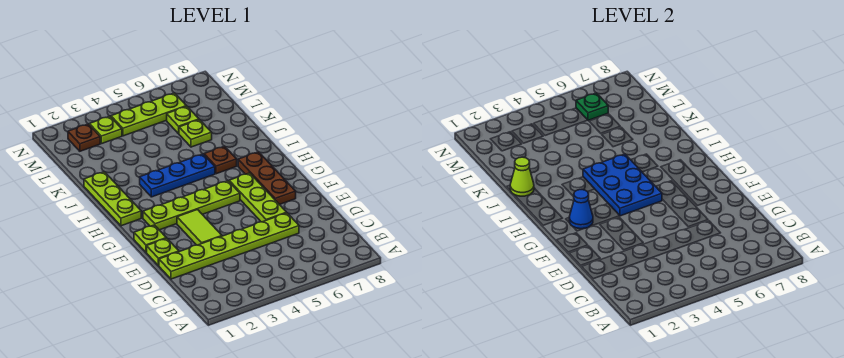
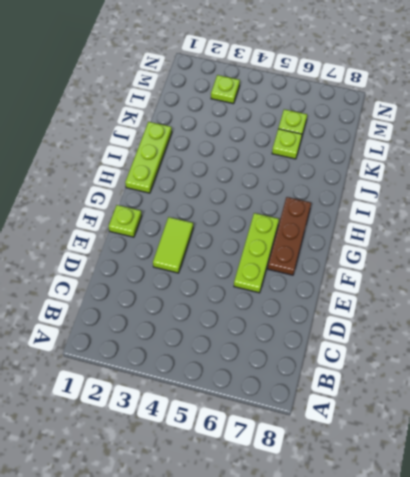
none -> lime plate D1:D6 level 1
none -> lime plate E1 level 1
none -> lime plate G2:G5 level 1

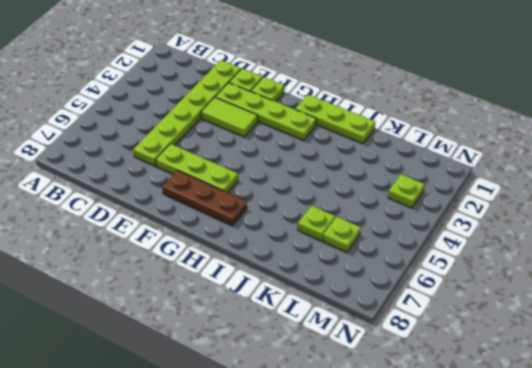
lime plate E2:H2 level 1 -> lime plate G2:G5 level 1
none -> blue plate I3:I5 level 1
none -> brown plate I6 level 1
none -> brown plate M2 level 1

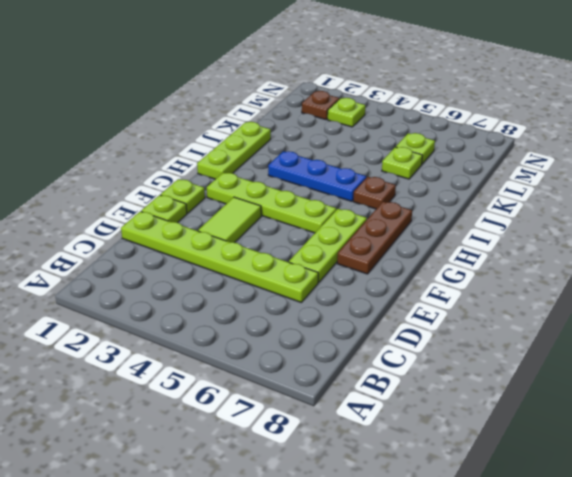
none -> lime plate M4:M6 level 1
none -> blue cone G2 level 2
none -> blue plate G4:I5 level 2

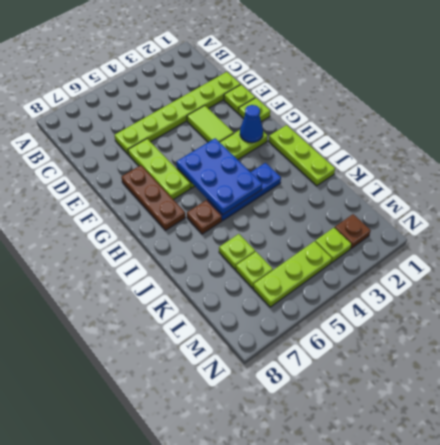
none -> lime cone J1 level 2
none -> green plate M6 level 2

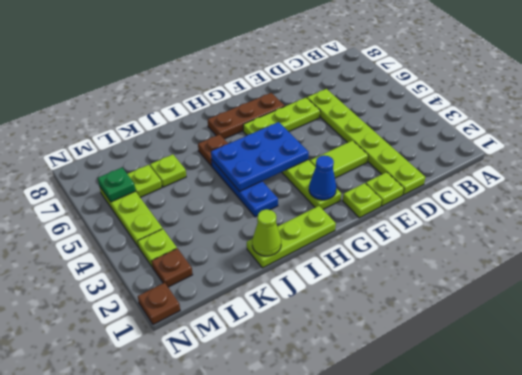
brown plate N1 level 1 -> none

